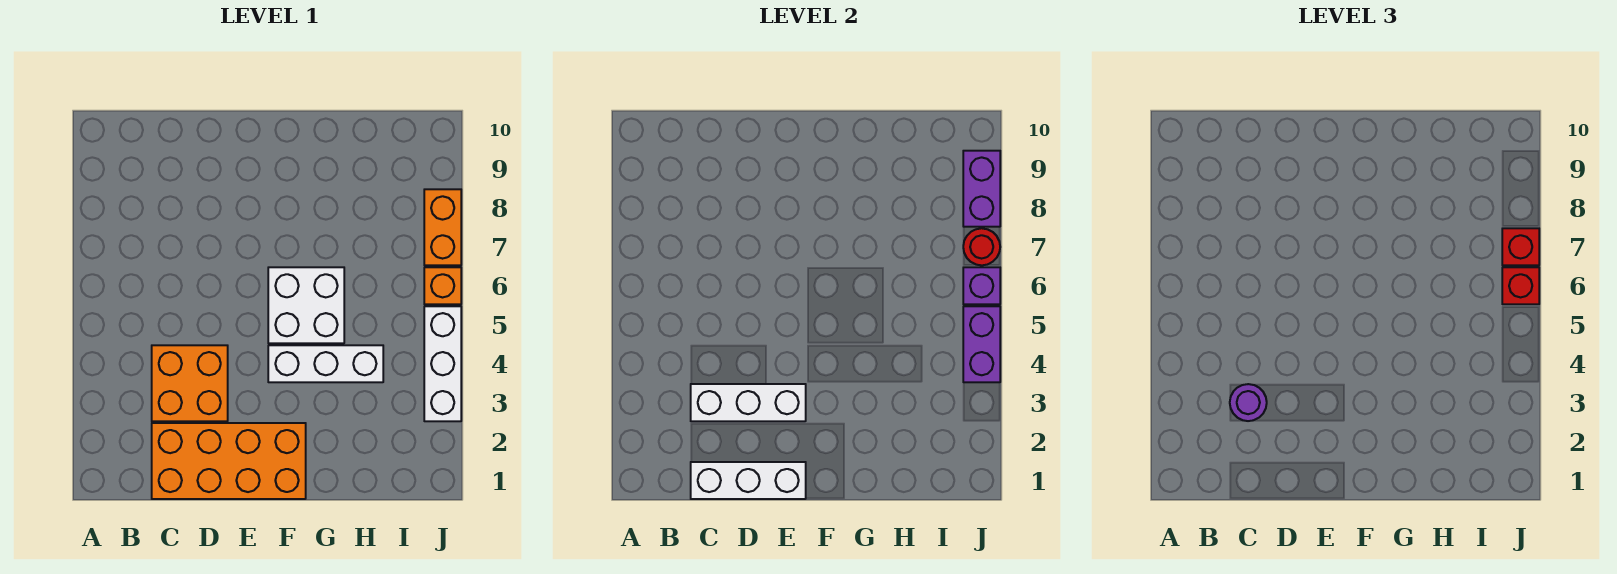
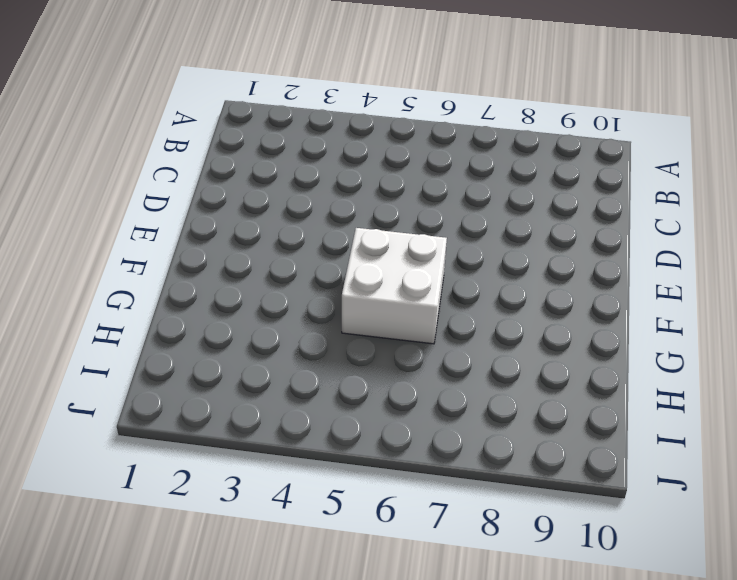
none -> orange brick C1:F2 level 1
none -> orange brick C3:D4 level 1
none -> white brick F4:H4 level 1

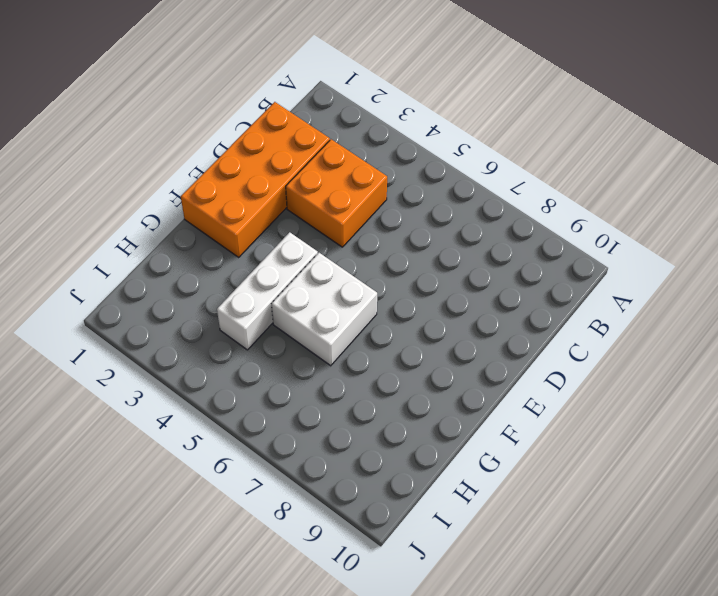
none -> white brick J3:J5 level 1
none -> orange brick J6 level 1
none -> orange brick J7:J8 level 1

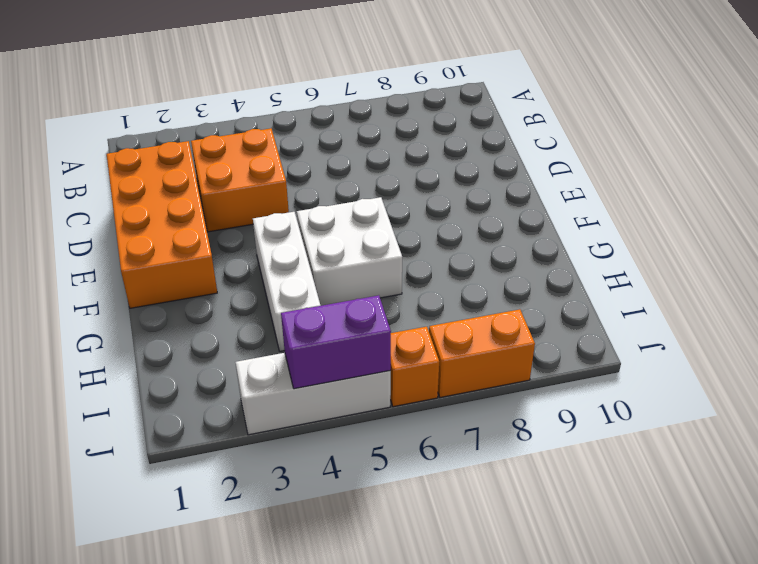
none -> white brick C1:E1 level 2
none -> white brick C3:E3 level 2
none -> purple brick J6 level 2

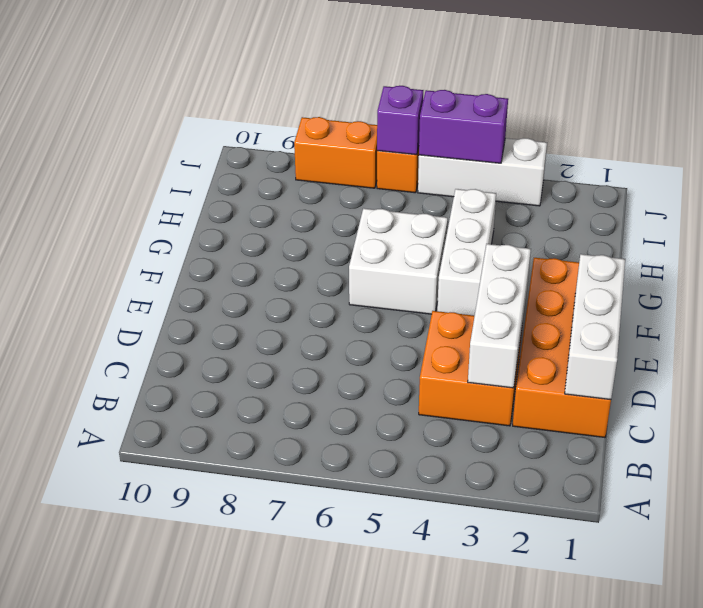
none -> red round brick J7 level 2
none -> purple brick J8:J9 level 2
none -> purple round brick C3 level 3

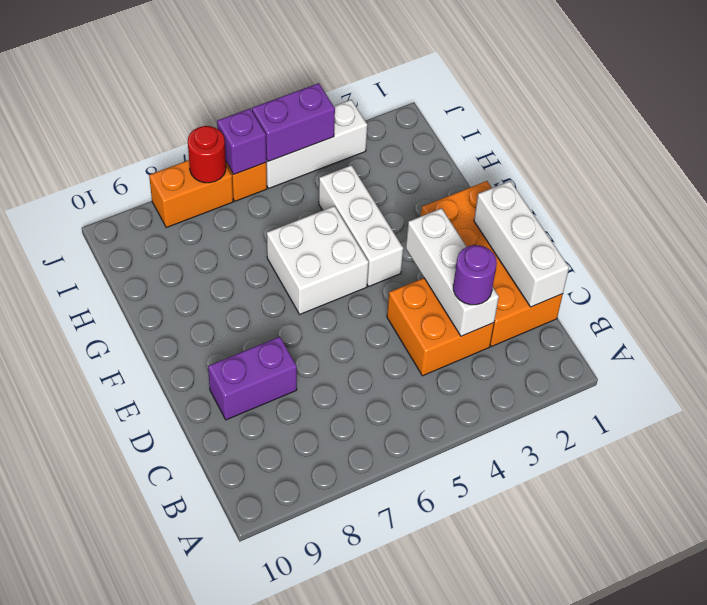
purple brick D8:D9 level 1 -> purple brick J8:J9 level 2
none -> red brick J6 level 3
none -> red brick J7 level 3

